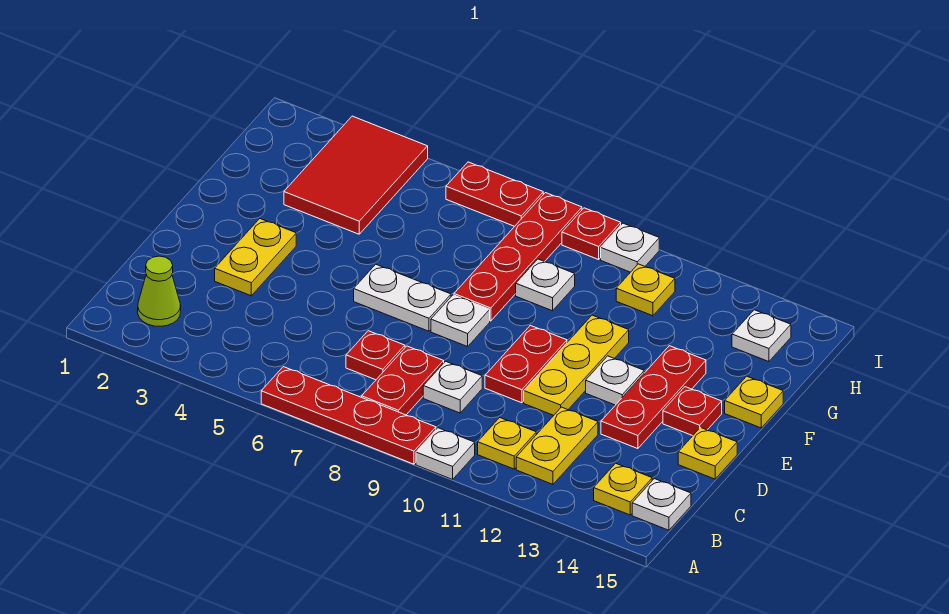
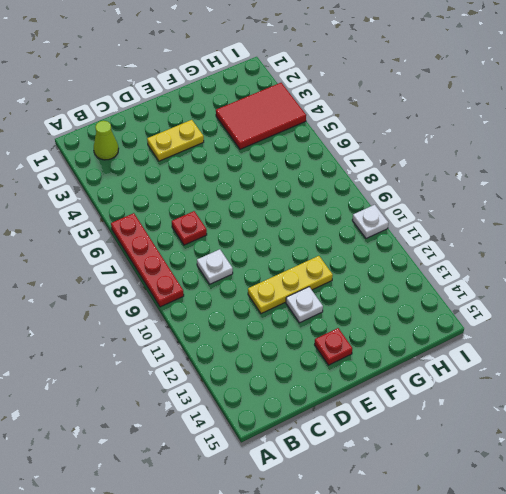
none -> white plate A10 level 1
none -> red plate B8:C8 level 1
none -> yellow plate B11 level 1

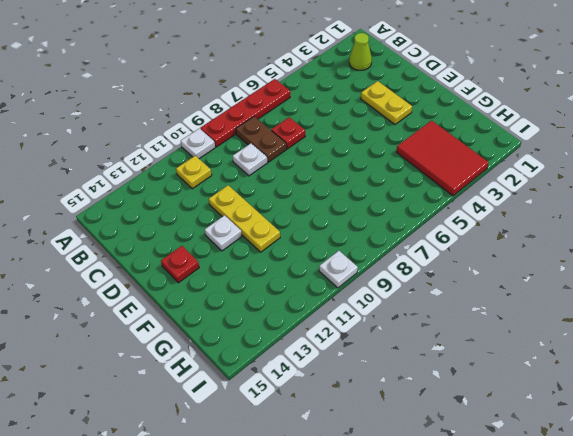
brown plate B8:C8 level 1 -> red plate B8:C8 level 1
none -> yellow plate B12:C12 level 1
none -> yellow plate B14 level 1
none -> white plate B15 level 1

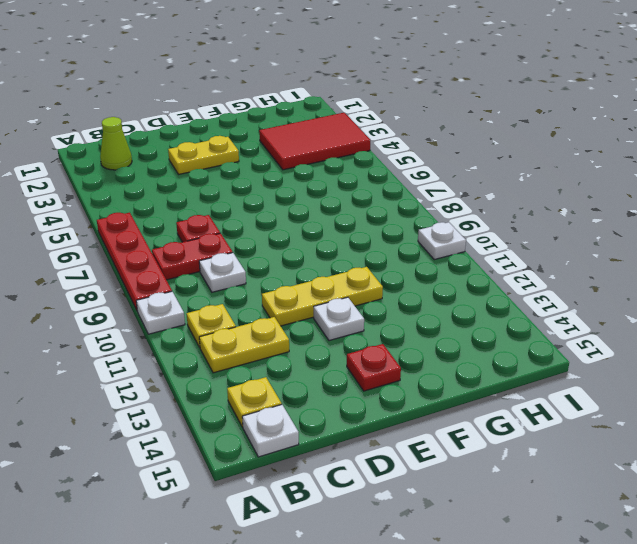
none -> red plate D10:E10 level 1
none -> red plate D13:F13 level 1
none -> yellow plate D15 level 1

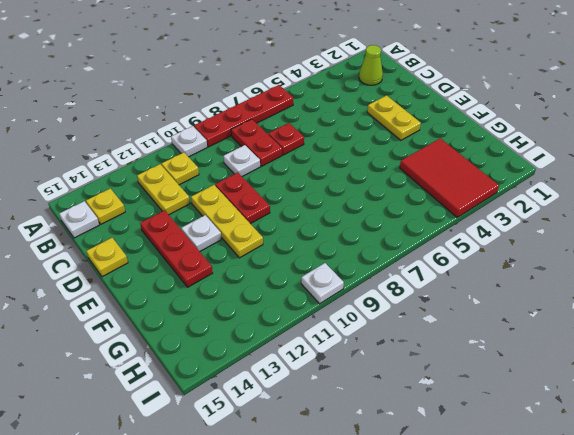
none -> white plate E6:E7 level 1
none -> white plate E8 level 1
none -> red plate E14 level 1

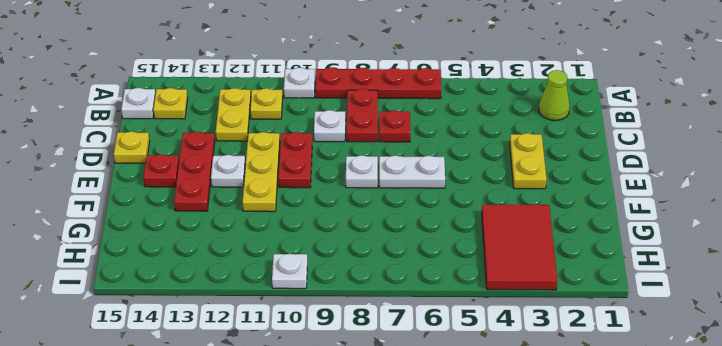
none -> red plate F8:I8 level 1
none -> yellow plate F15 level 1
none -> white plate G9 level 1

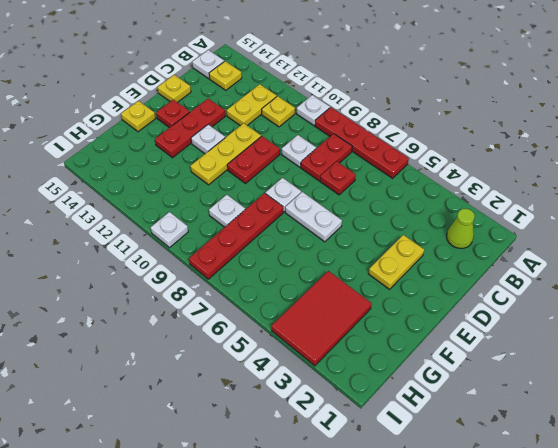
none -> yellow plate H11 level 1
none -> white plate H14 level 1
none -> red plate I6:I7 level 1

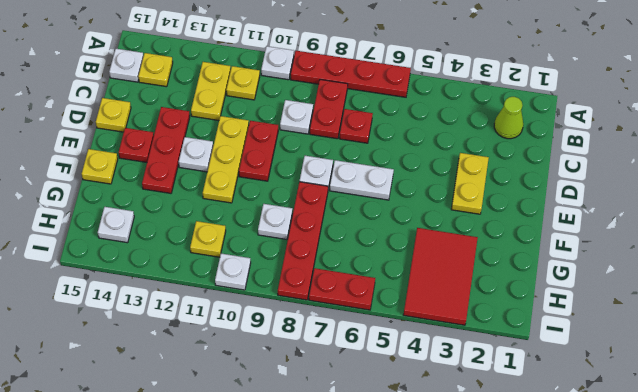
none -> red plate I9 level 1

